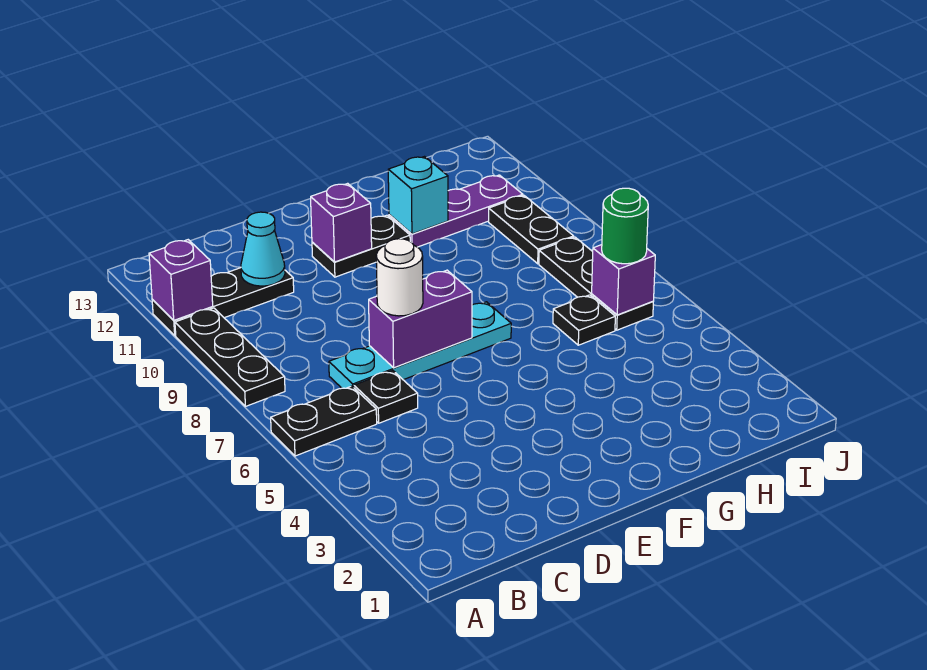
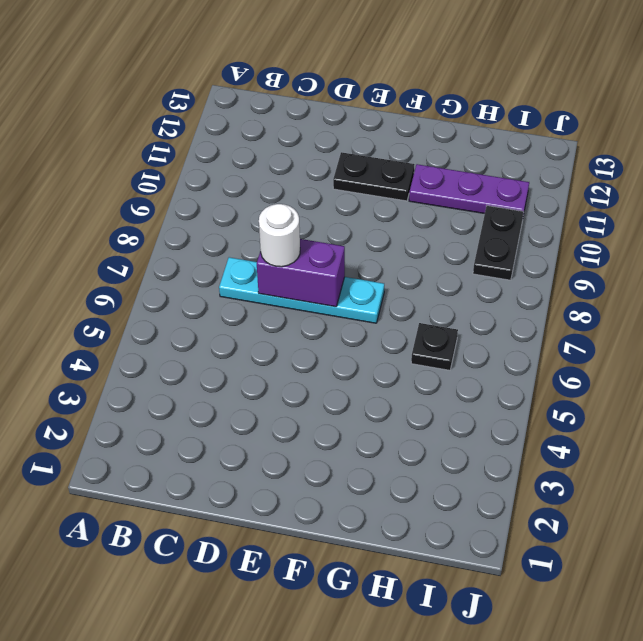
none -> black plate A6:B6 level 1
none -> black plate A8:A10 level 1
none -> black plate A11:C11 level 1

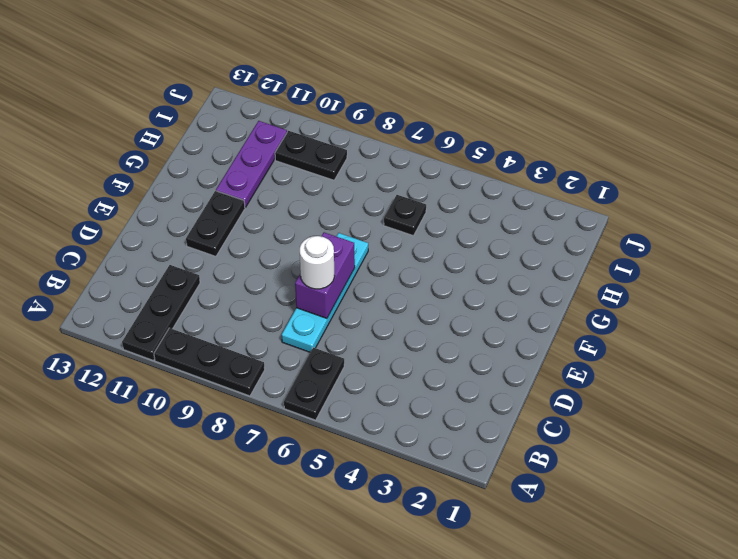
none -> black plate C6 level 1
none -> black plate I6:I8 level 1
none -> purple brick A11 level 2

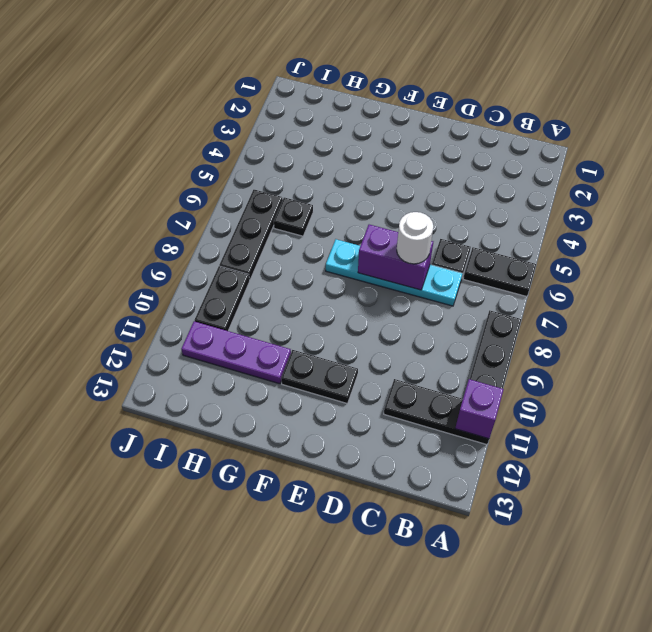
none -> cyan cone C11 level 2
none -> purple brick E11 level 2
none -> cyan brick G11 level 2

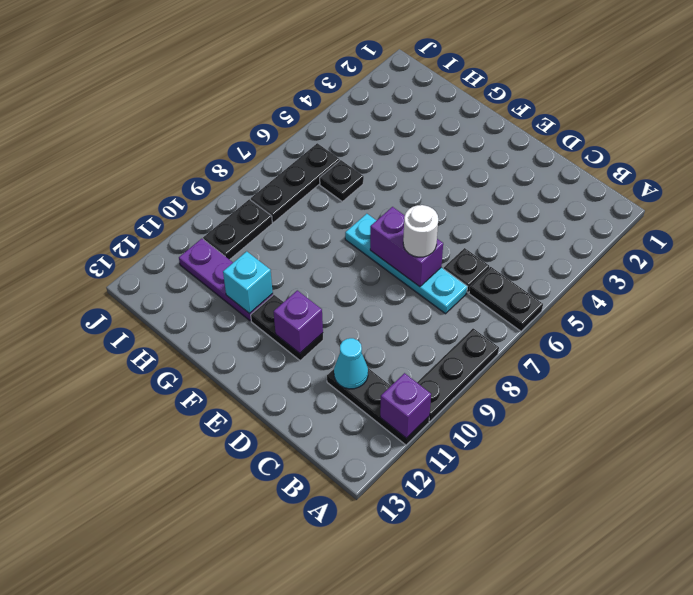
none -> purple brick I6 level 2
none -> green round brick I6 level 3

